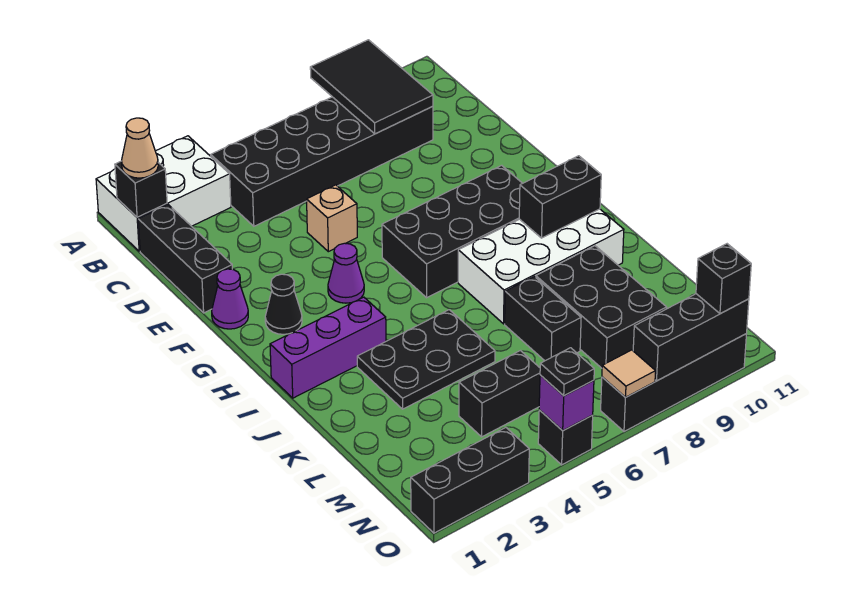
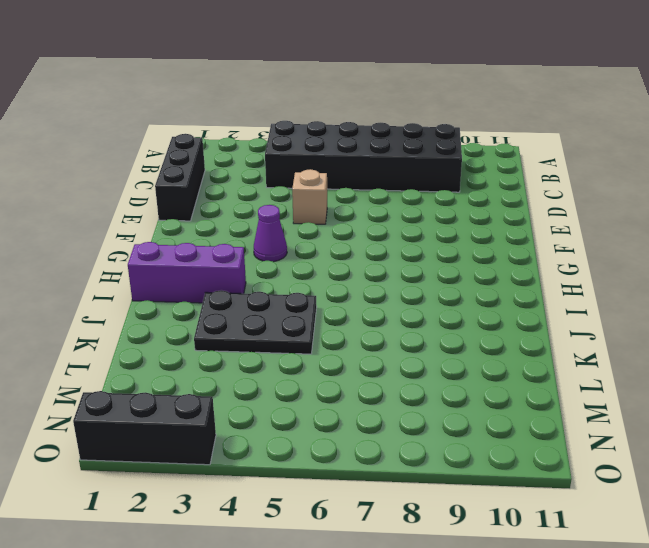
none -> white brick A1:B3 level 1
none -> purple cone F1 level 1
none -> black cone G2 level 1

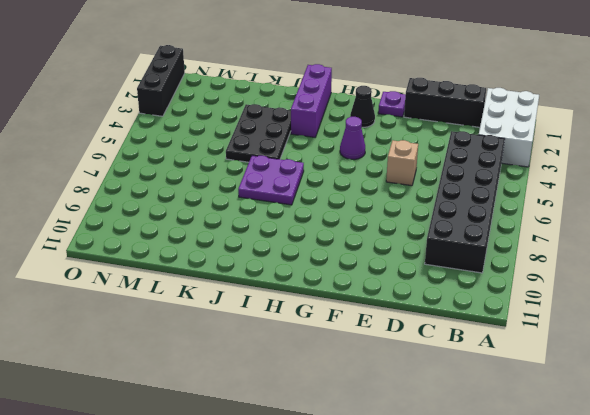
purple plate F1 level 1 -> purple cone F1 level 1
purple plate I6:J7 level 1 -> white brick I7:J10 level 1
none -> black brick G6:H9 level 1
none -> black brick K7:L7 level 1
none -> black brick K8:M9 level 1

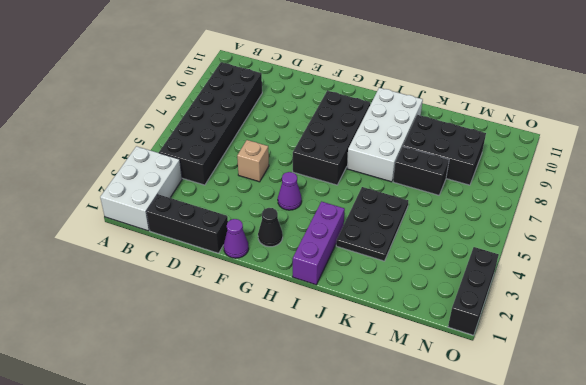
none -> black brick M4:M5 level 1
none -> black brick O5 level 1
none -> black brick O7:O10 level 1

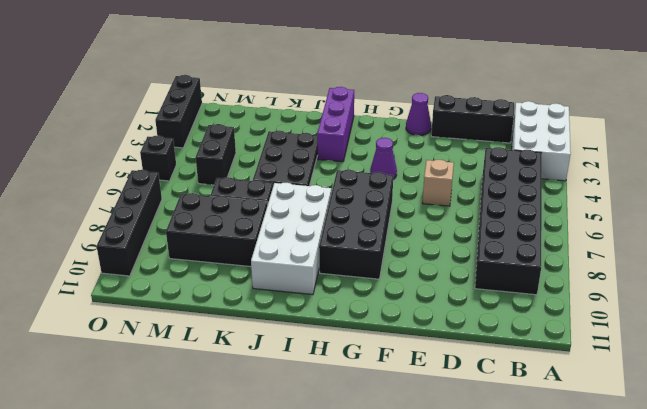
none -> black cone G2 level 1
none -> black tile A8:C9 level 2
none -> black brick B1 level 2

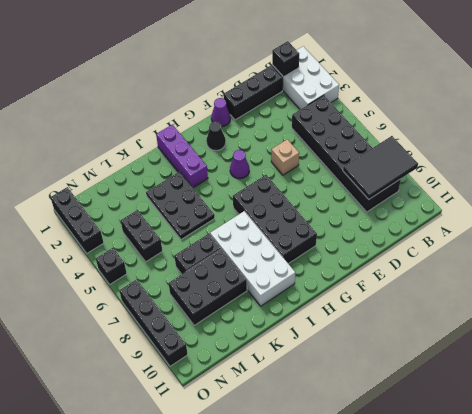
none -> black brick I9:I10 level 2
none -> purple brick O5 level 2
none -> tan tile O7 level 2

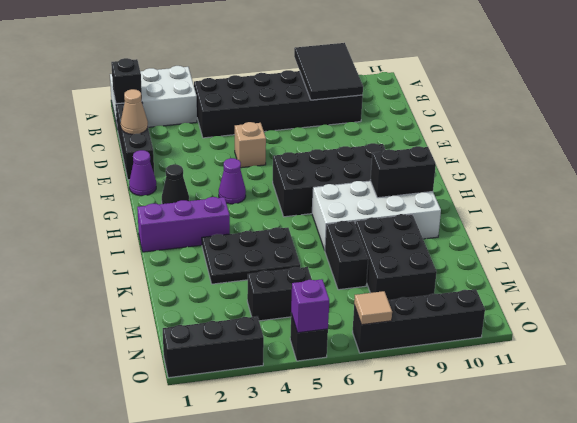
tan cone D1 level 2 -> tan cone B1 level 3
none -> black brick O8:O10 level 2
none -> black plate O5 level 3
none -> black brick O10 level 3

